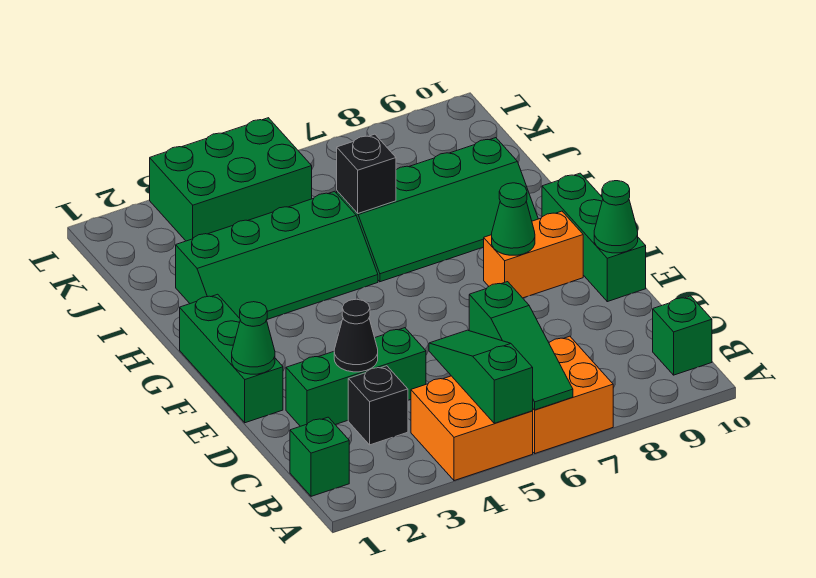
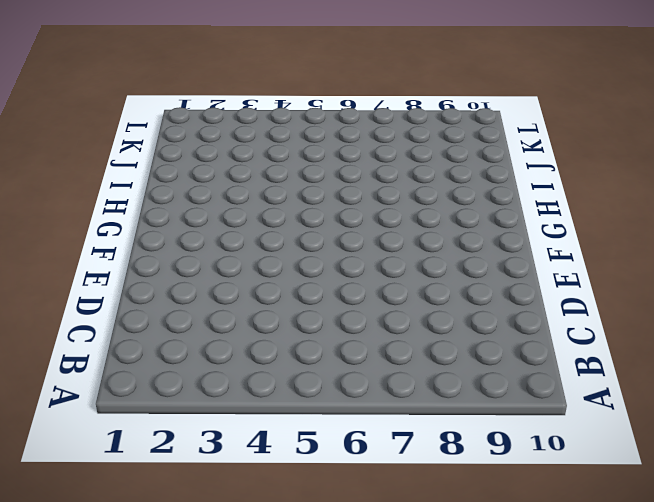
none -> orange brick A4:B5 level 1
none -> orange brick A6:B7 level 1
none -> green brick B1 level 1

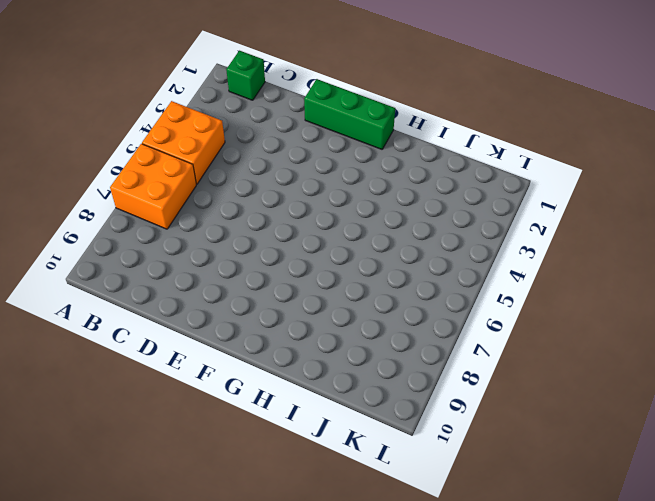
none -> green brick B10 level 1
none -> black brick C3 level 1
none -> green brick D2:D4 level 1

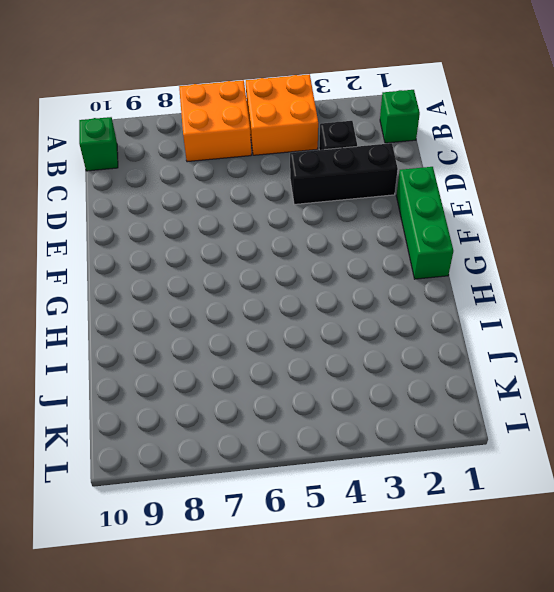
black brick D2:D4 level 1 -> green brick D2:D4 level 1
none -> green brick E10:G10 level 1
none -> orange brick F8:F9 level 1
none -> green slope H2:I5 level 1 top I

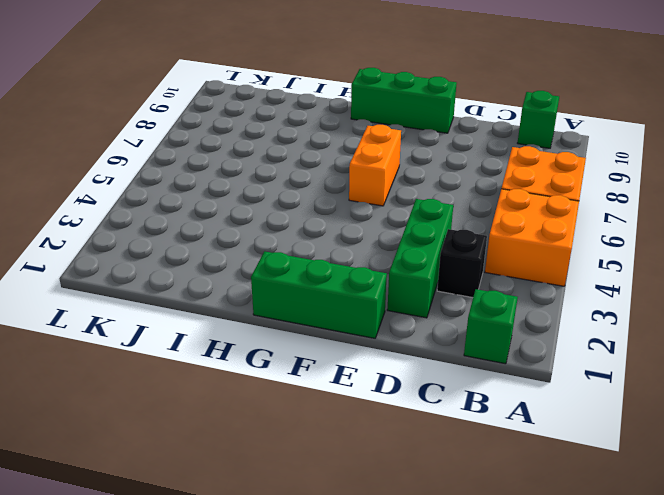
orange brick F6:F7 level 1 -> orange brick F8:F9 level 1
none -> green slope H2:I5 level 1 top I
none -> green slope H6:I9 level 1 top I
none -> green brick K3:L5 level 1

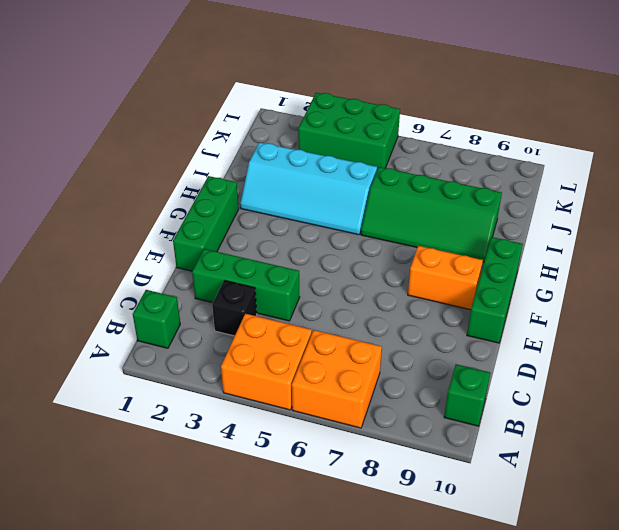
cyan slope H2:I5 level 1 top I -> green slope H2:I5 level 1 top I
none -> green slope A5:C5 level 2 top A
none -> green slope A6:C6 level 2 top C
none -> black cone D3 level 2

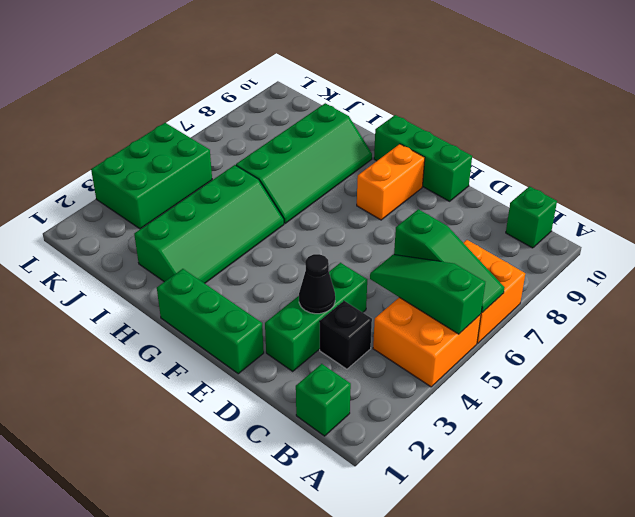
none -> green cone E1 level 2
none -> green cone E10 level 2
none -> green cone F8 level 2

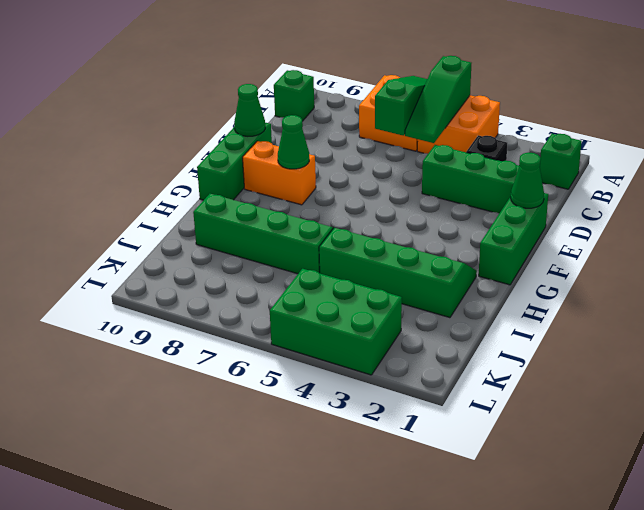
none -> black cone D3 level 2
none -> black brick I6 level 2

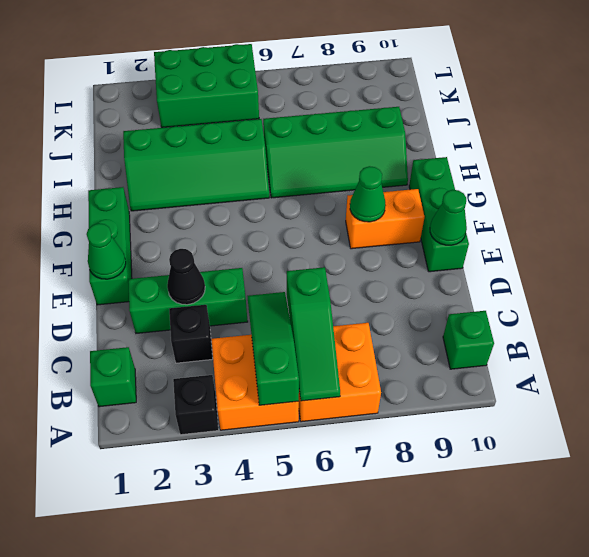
black brick A3 level 1 -> black brick I6 level 2

